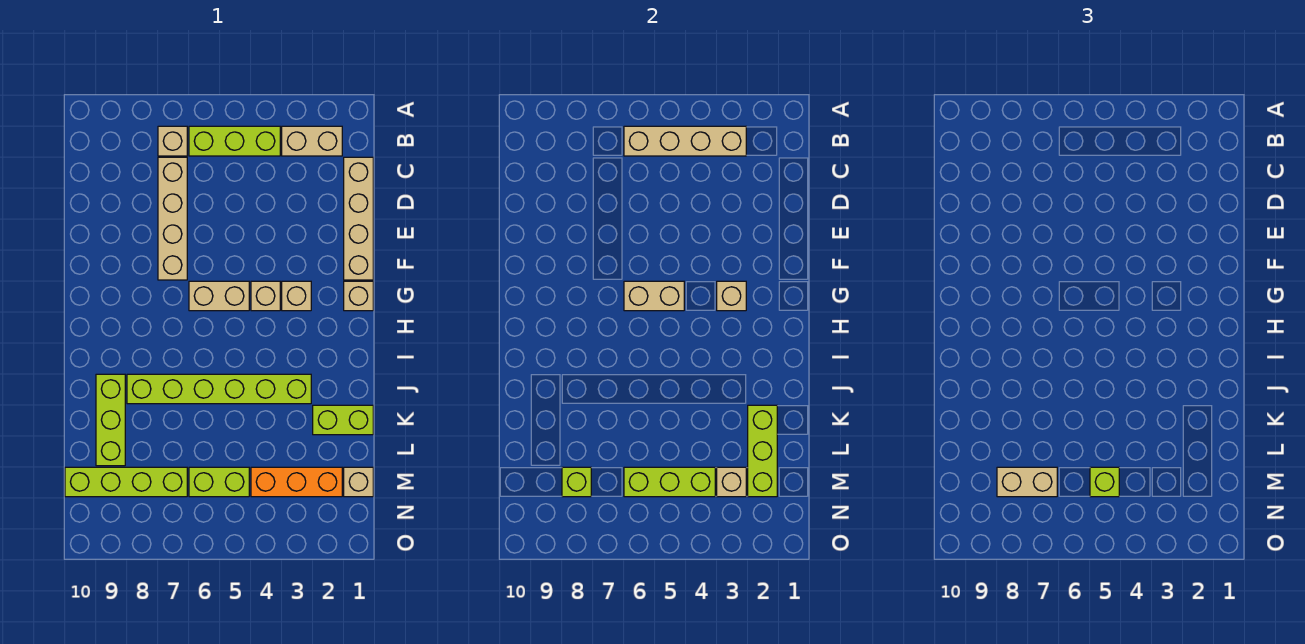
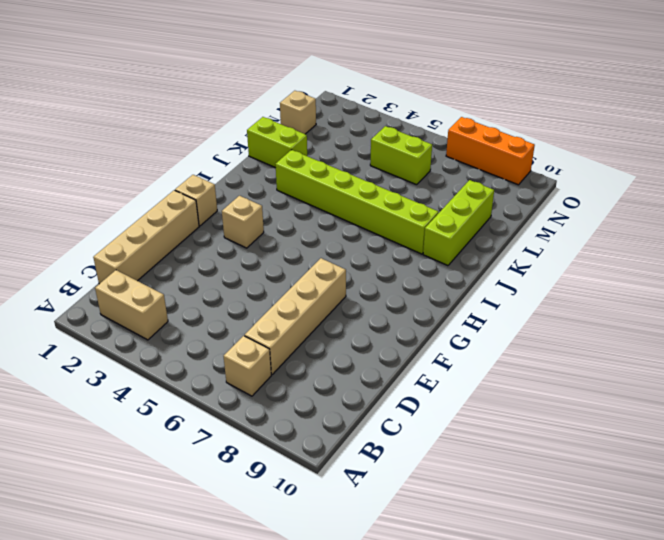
orange brick O7:O9 level 1 -> orange brick M2:M4 level 1
none -> lime brick B4:B6 level 1
none -> tan brick G4 level 1
none -> tan brick G5:G6 level 1

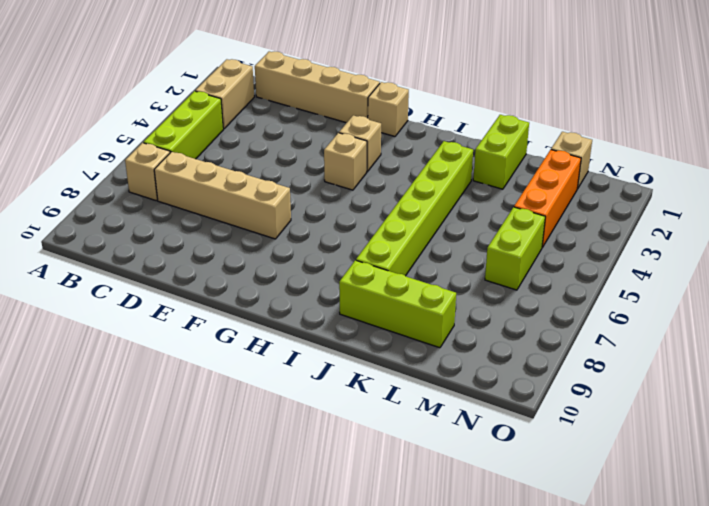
none -> tan brick G5:G6 level 1
none -> lime brick M7:M10 level 1
none -> tan brick B3:B6 level 2

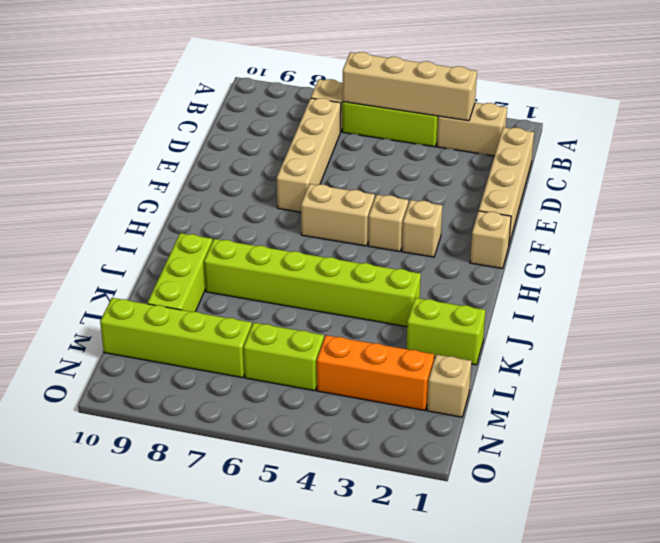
none -> tan brick G3 level 2
none -> tan brick G5:G6 level 2
none -> lime brick K2:M2 level 2

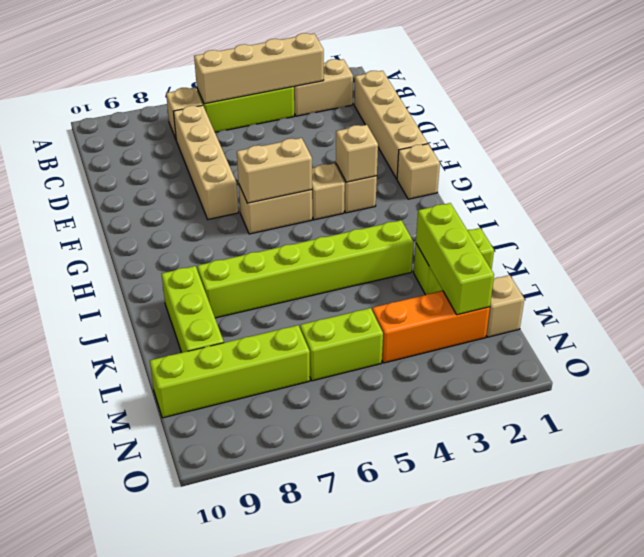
none -> tan brick M3 level 2
none -> lime brick M4:M6 level 2
none -> lime brick M8 level 2

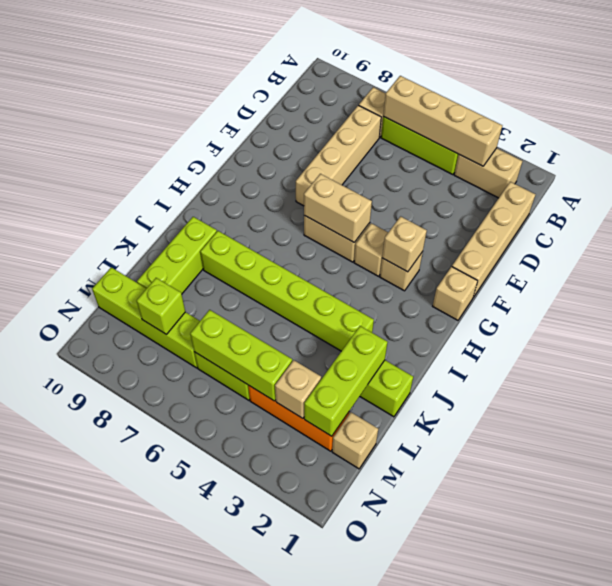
none -> lime brick M5 level 3
none -> tan brick M7:M8 level 3

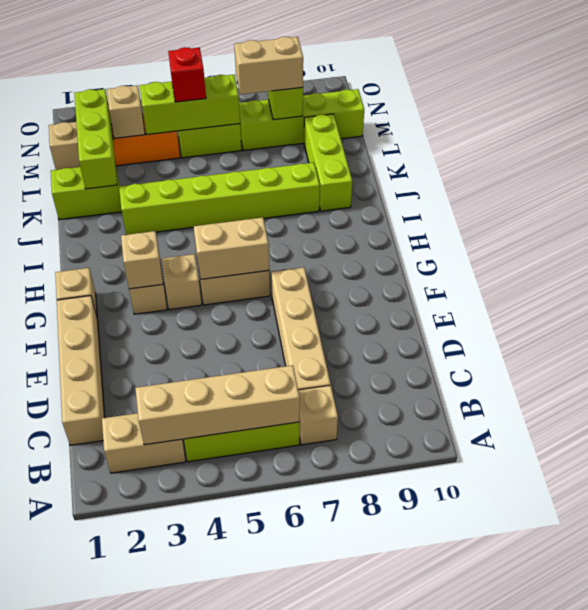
red brick M5 level 3 -> lime brick M5 level 3

